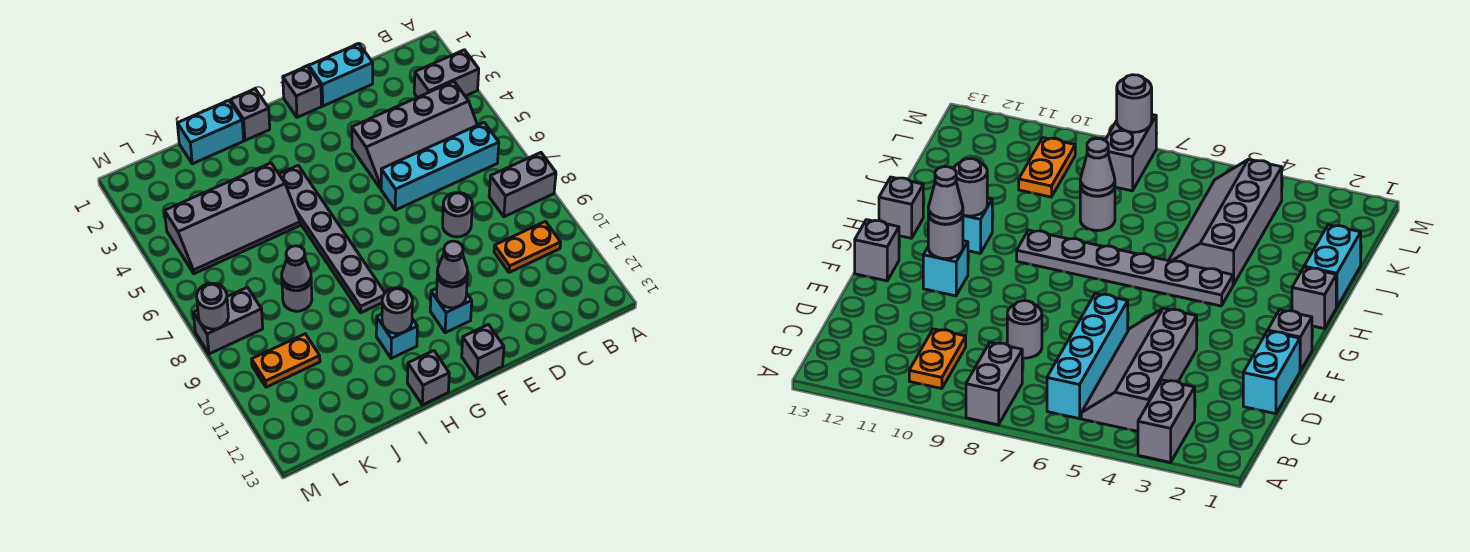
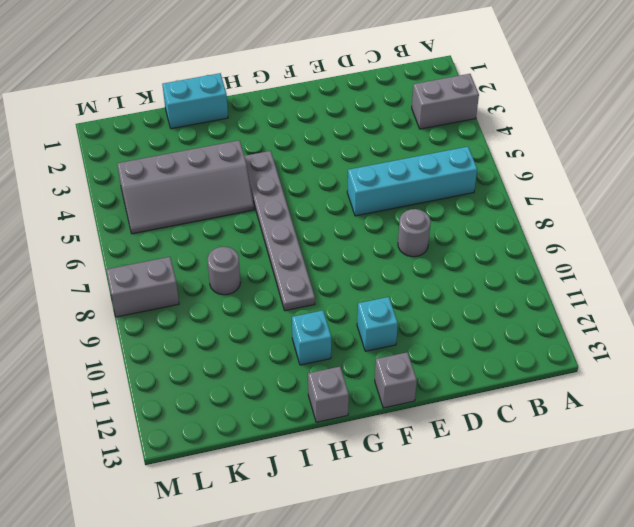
none -> grey brick A8:B8 level 1
none -> grey slope B4:E5 level 1 top 4
none -> orange plate B10:C10 level 1

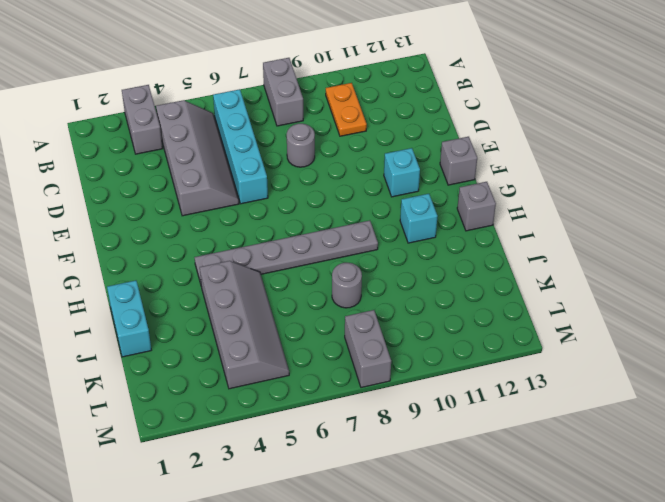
none -> cyan brick D1:E1 level 1
none -> grey brick F1 level 1
none -> grey brick H1 level 1

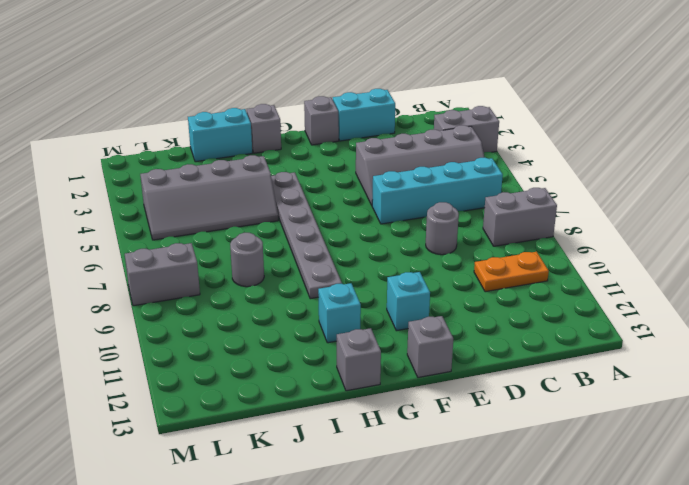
none -> orange plate K10:L10 level 1
none -> grey round brick F11 level 2
none -> grey round brick H11 level 2

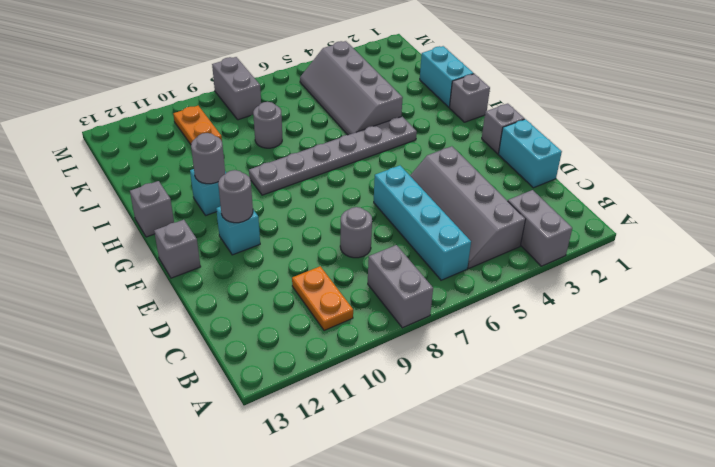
none -> grey cone J8 level 2
none -> grey round brick M8 level 2
none -> grey cone F11 level 3

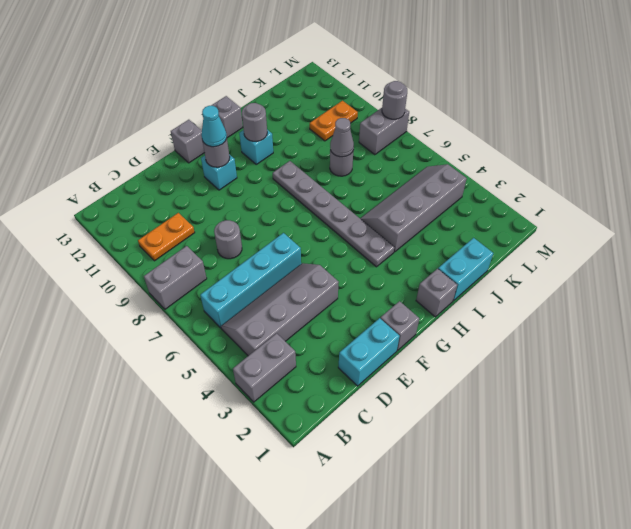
cyan cone F11 level 3 -> grey cone F11 level 3

